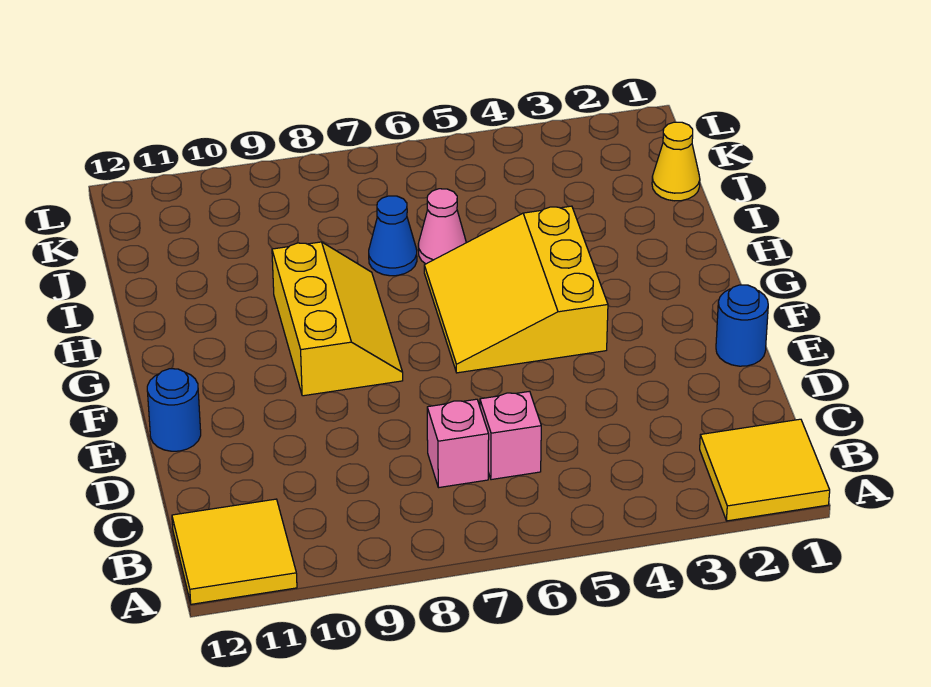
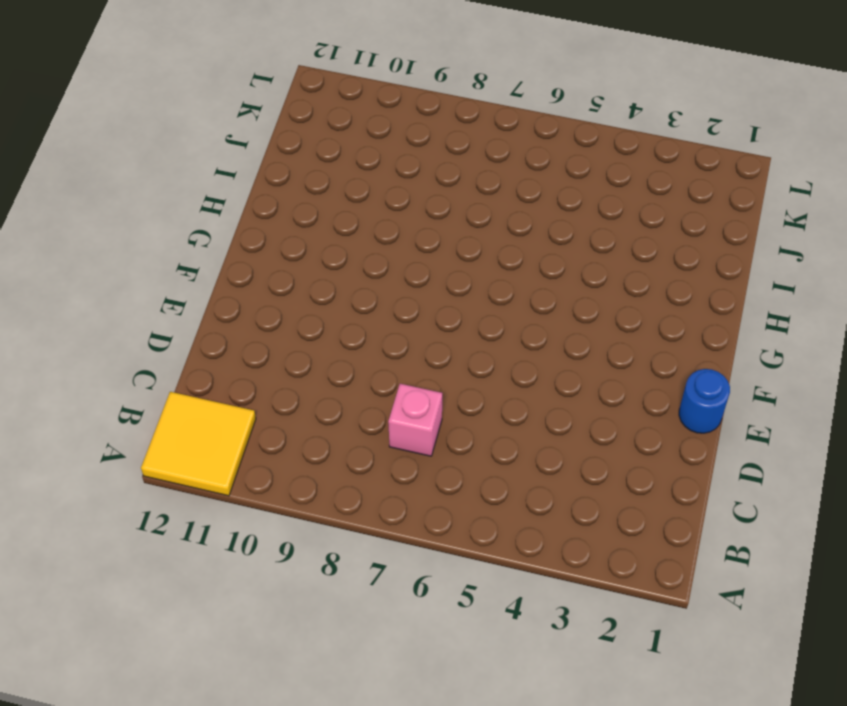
none -> yellow tile A1:B2 level 1
none -> pink brick C6 level 1

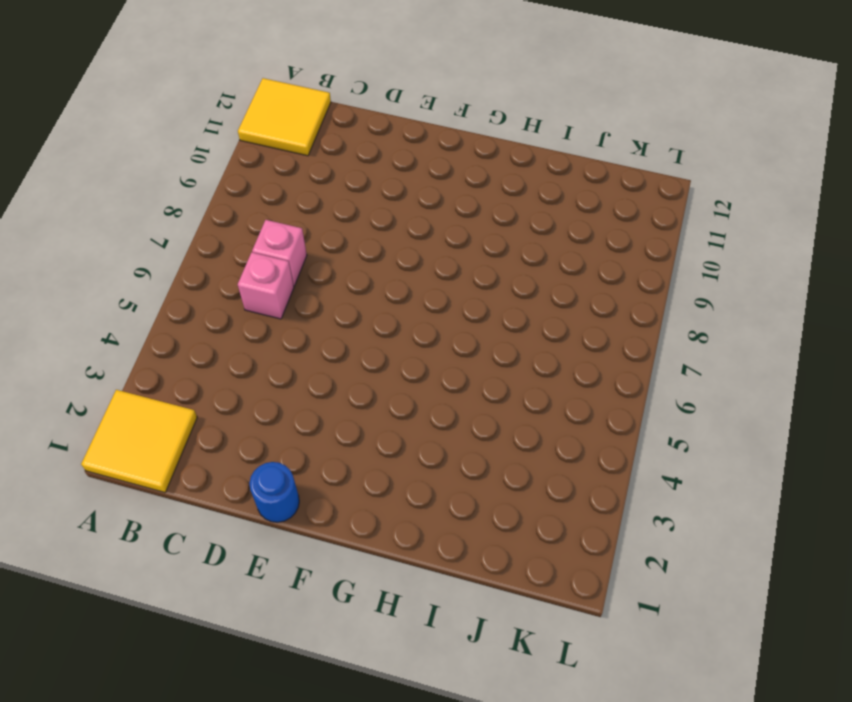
none -> blue round brick E12 level 1
none -> yellow slope F4:H6 level 1 top 4

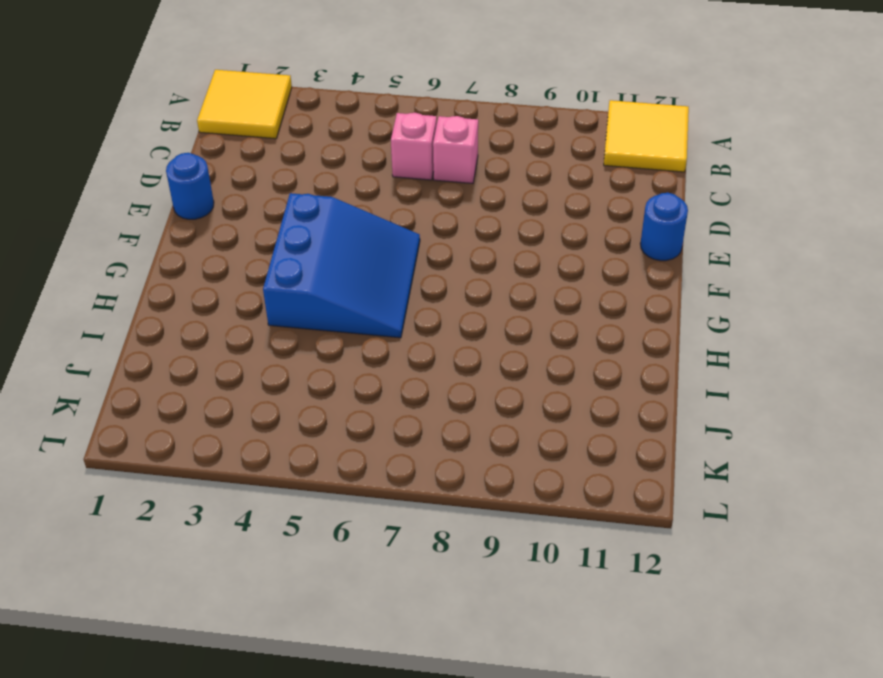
blue slope F4:H6 level 1 top 4 -> yellow slope F4:H6 level 1 top 4
none -> yellow slope F8:H9 level 1 top 9
none -> pink cone I6 level 1

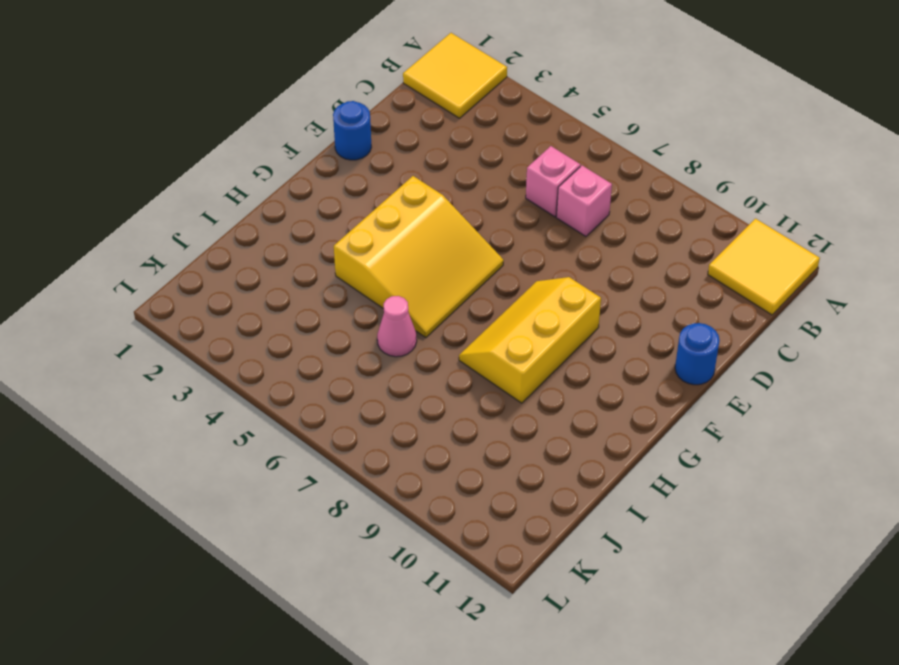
none -> blue cone I7 level 1
none -> yellow cone J1 level 1

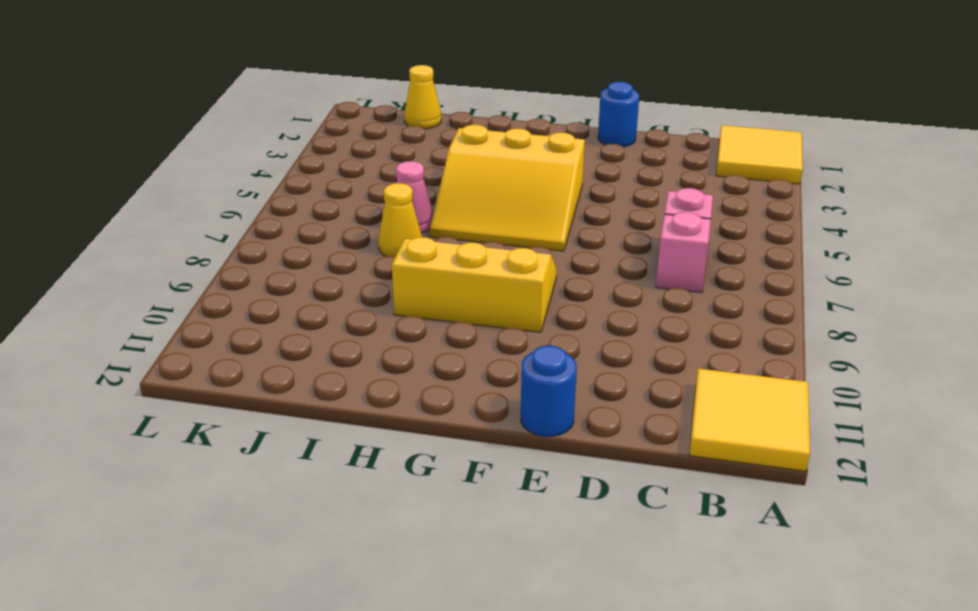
yellow cone I7 level 1 -> blue cone I7 level 1

